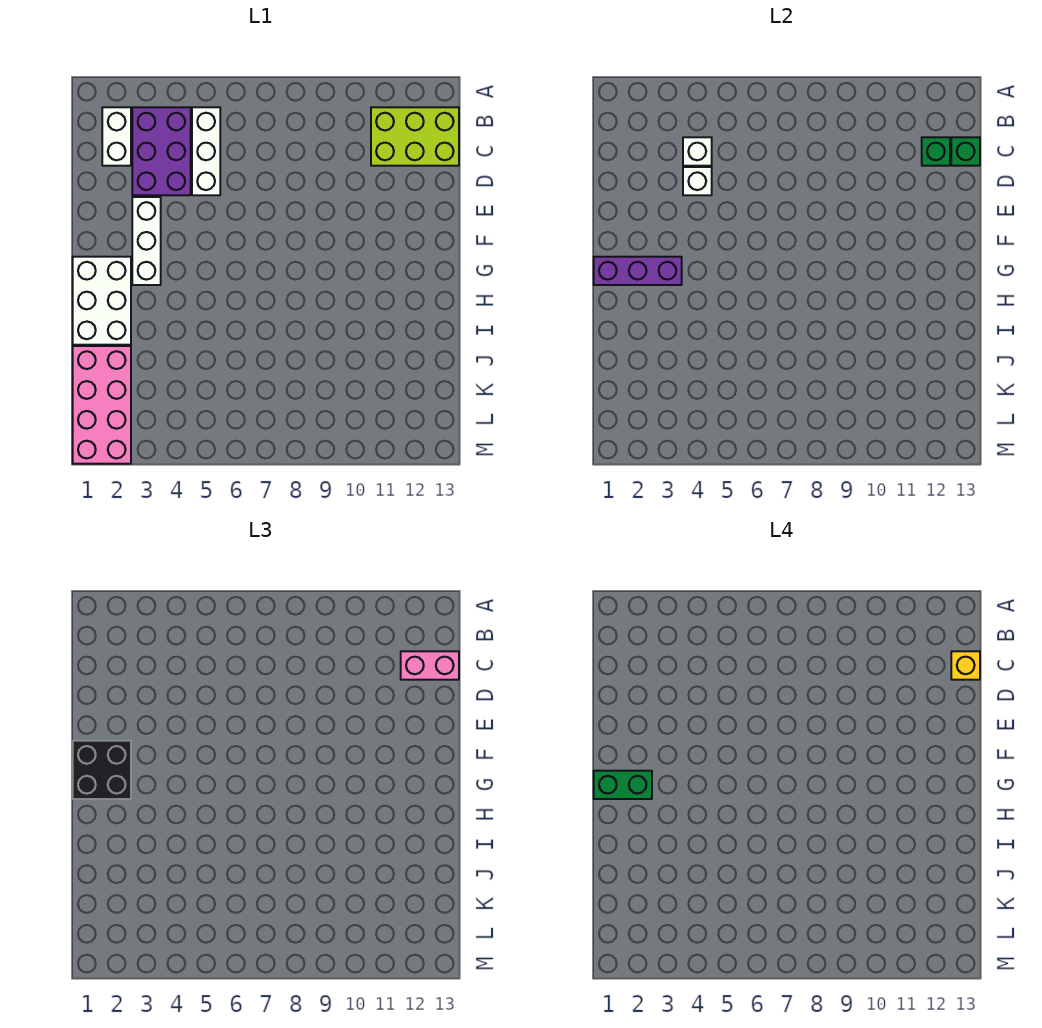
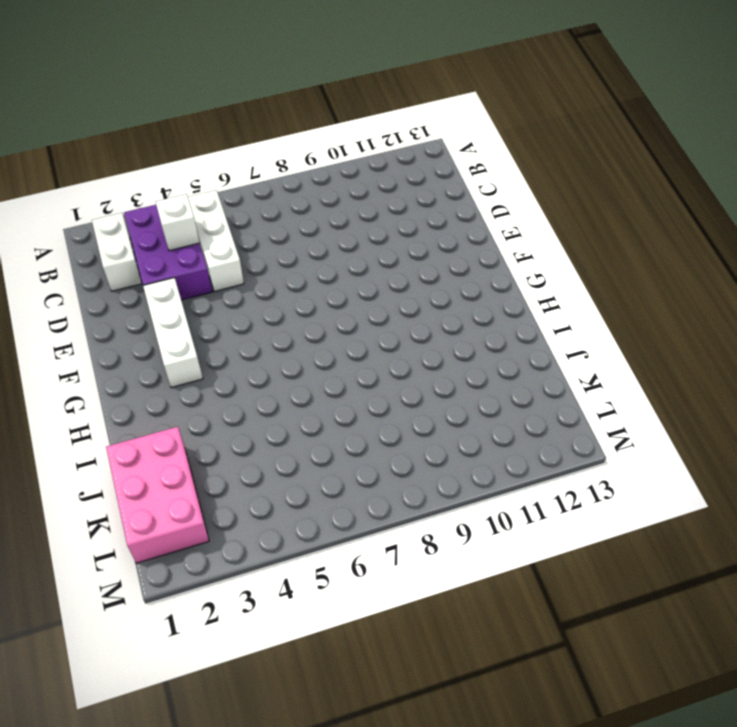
pink brick J1:L2 level 1 -> pink brick J1:M2 level 1
none -> lime brick B11:C13 level 1
none -> white brick G1:I2 level 1
none -> green brick C12 level 2

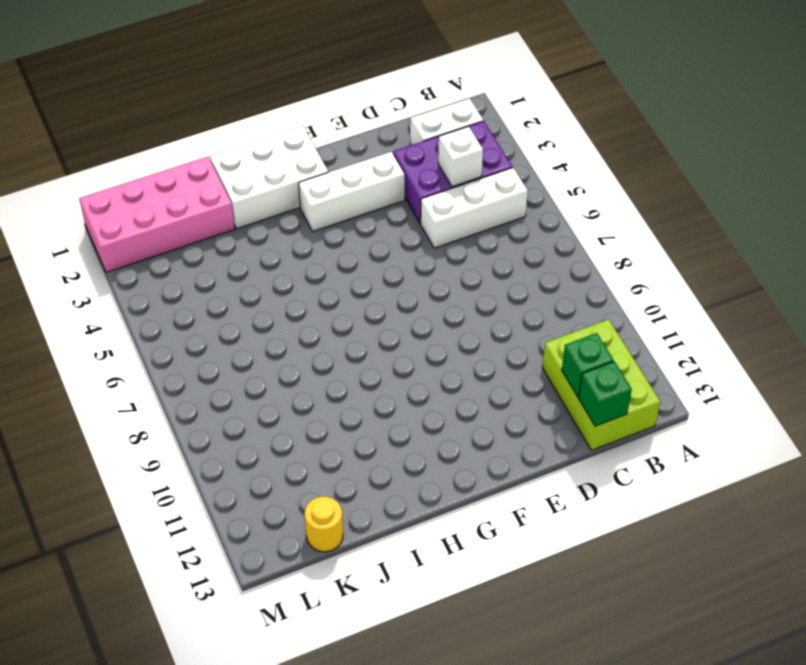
yellow round brick K13 level 1 -> none
none -> white brick D4 level 2
none -> purple brick G1:G3 level 2
none -> pink brick C12:C13 level 3

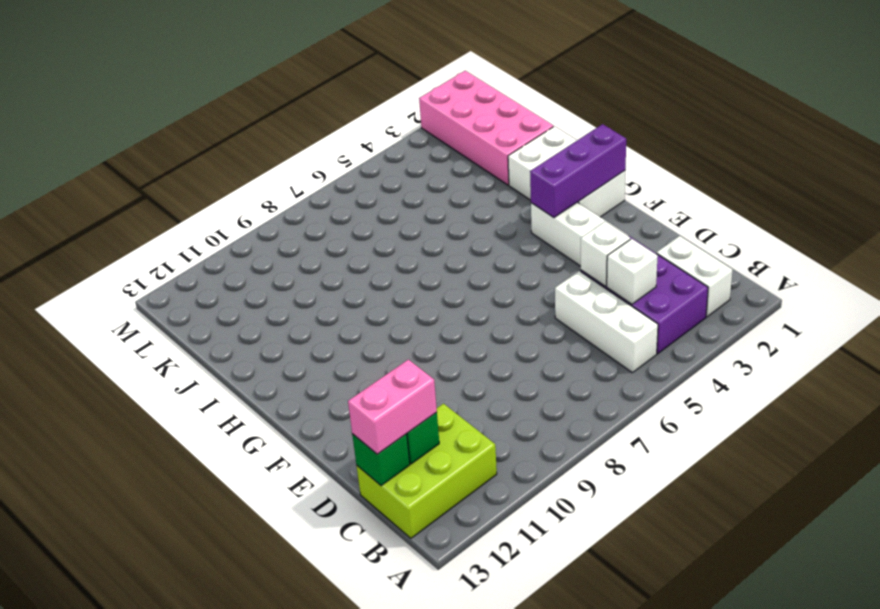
none -> black brick F1:G2 level 3
none -> yellow brick C13 level 4
none -> green brick G1:G2 level 4

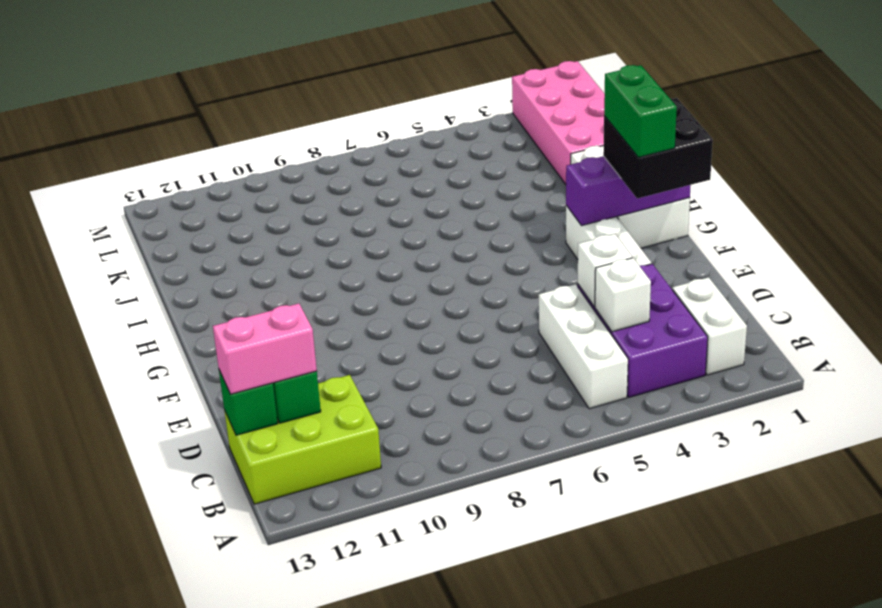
green brick F2:G2 level 4 -> green brick G1:G2 level 4
none -> yellow brick C13 level 4

